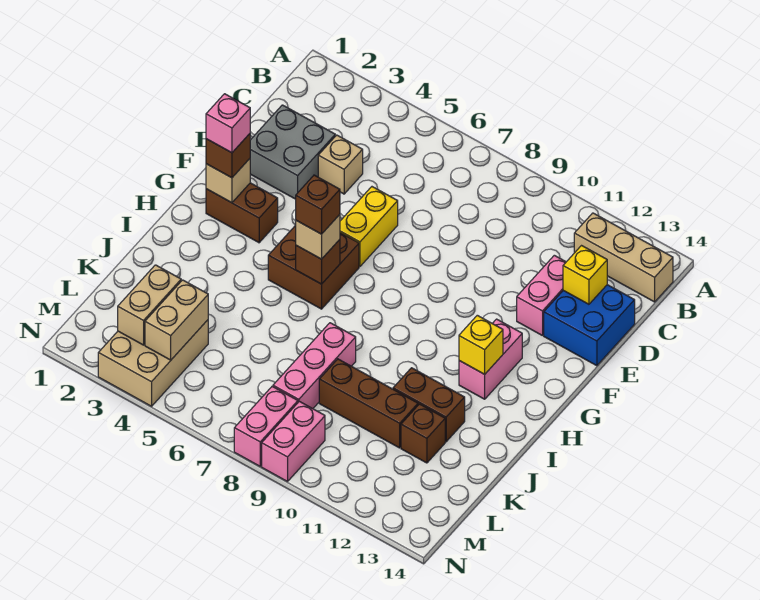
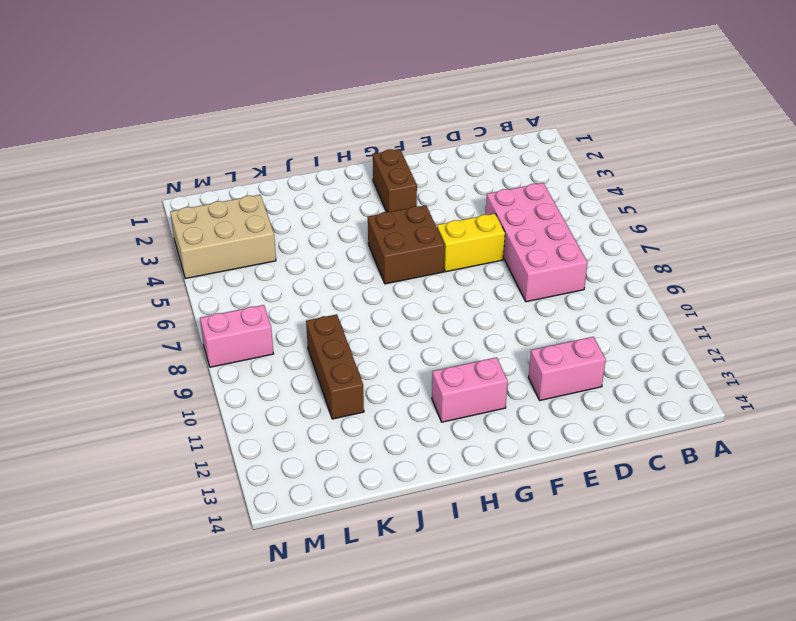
pink brick C5:D8 level 1 -> none
none -> tan brick B12:B14 level 1
none -> grey brick D2:E3 level 1
none -> tan brick D4 level 1

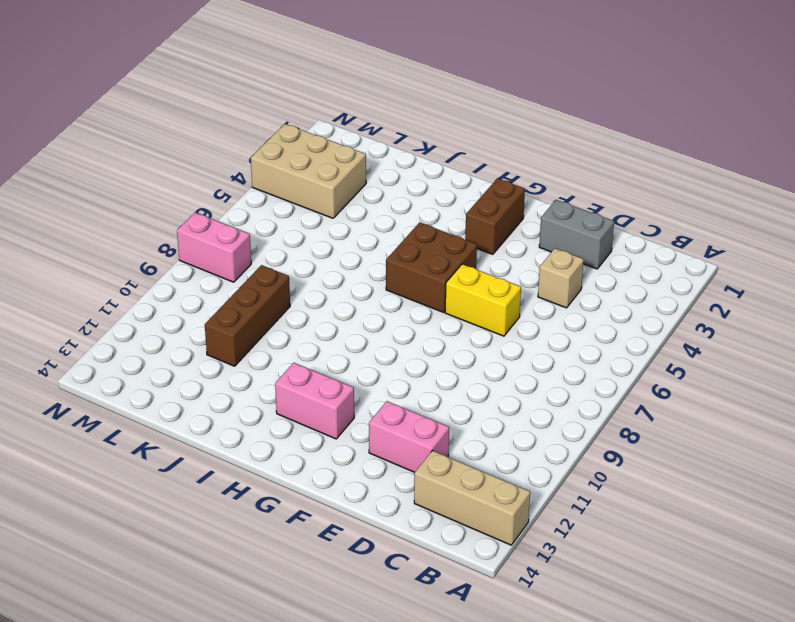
tan brick A13:C13 level 1 -> tan brick B12:B14 level 1
grey brick D2:E2 level 1 -> grey brick D2:E3 level 1
none -> blue brick D13:E14 level 1
none -> pink brick J8:L8 level 1
none -> brown brick J11:J12 level 1

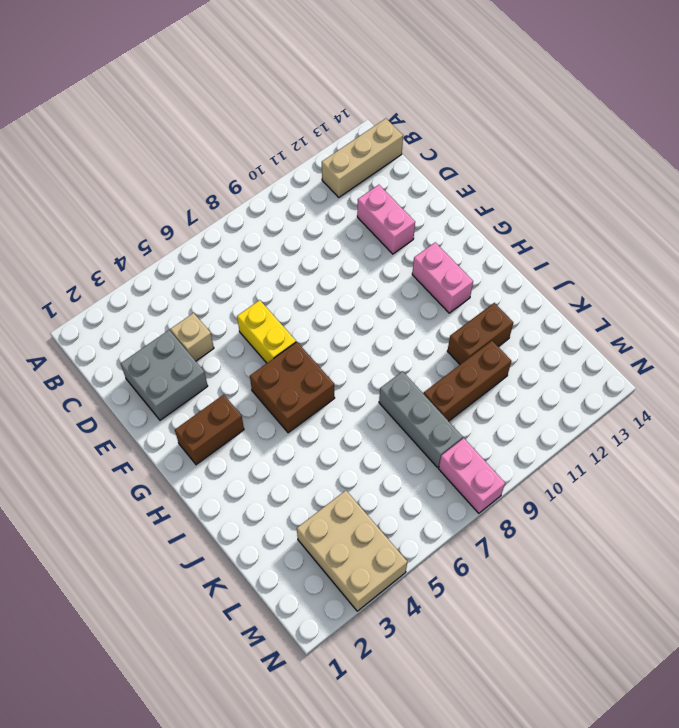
grey brick J8:L8 level 1 -> pink brick J8:L8 level 1
none -> blue brick D13:E14 level 1
none -> brown brick K12 level 1
none -> pink brick M9:N9 level 1

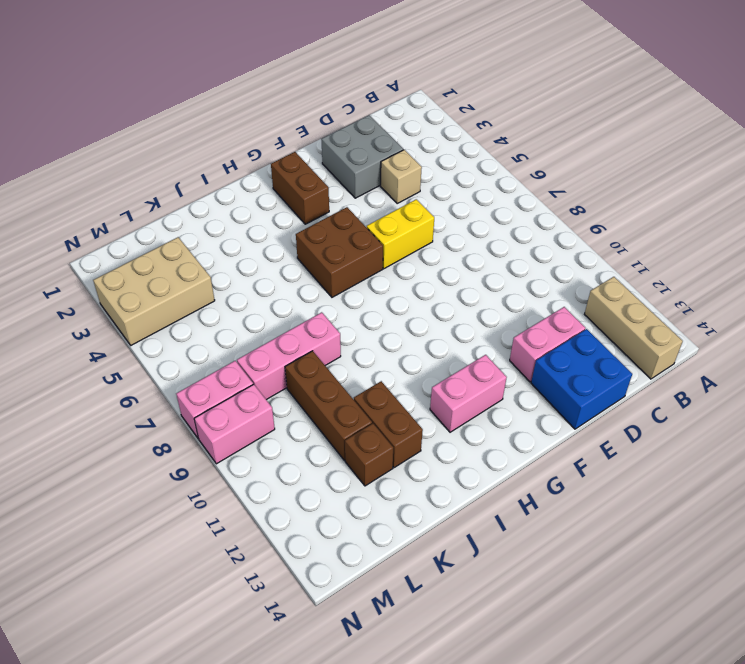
none -> yellow brick D13 level 2
none -> tan brick G2 level 2
none -> brown brick H6 level 2

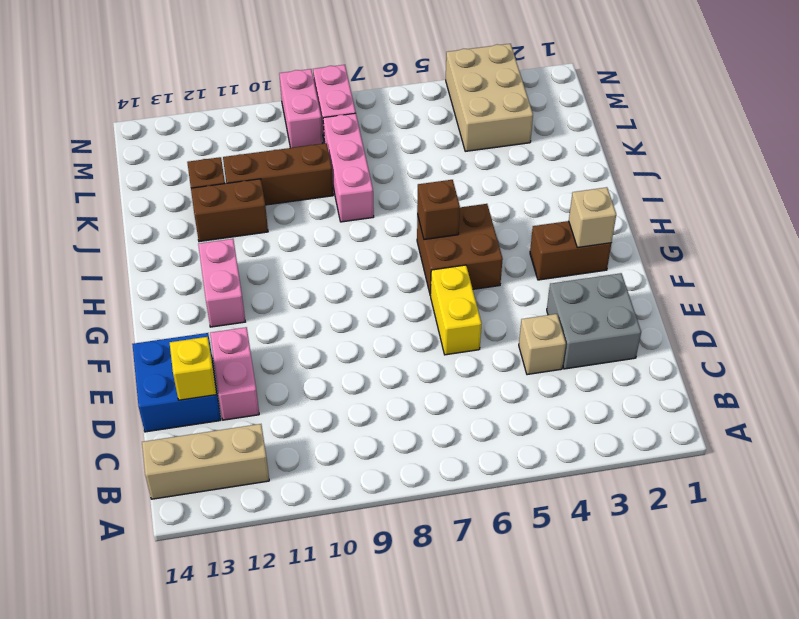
none -> yellow brick H12 level 2
none -> tan brick L3:M3 level 2
none -> tan brick L4:M4 level 2

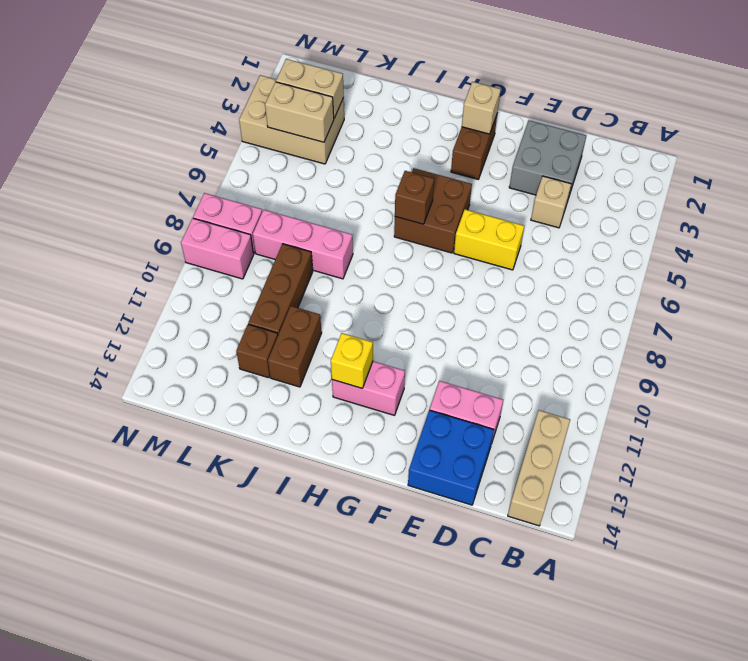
none -> yellow brick D13 level 2
none -> brown brick G2 level 3
none -> tan brick H6 level 3

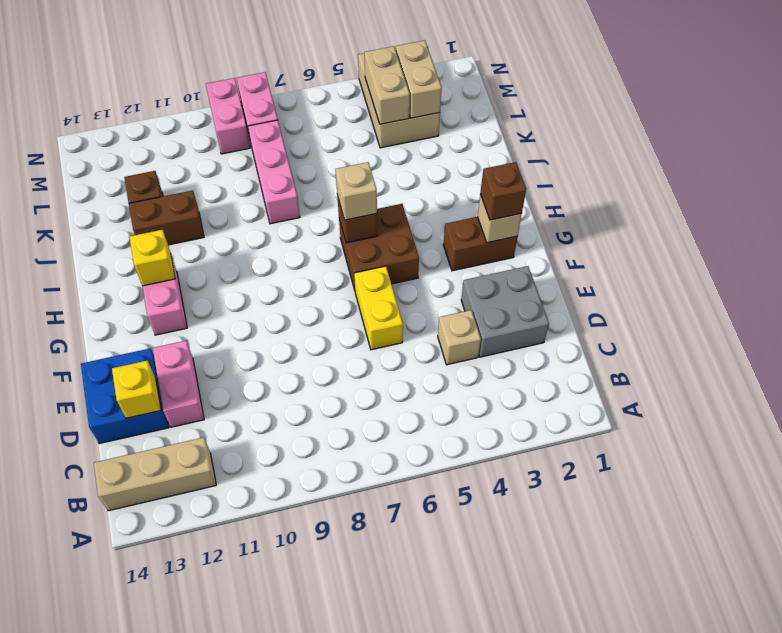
none -> brown brick K9:K11 level 1
none -> pink brick G2 level 4
none -> brown brick H6 level 4

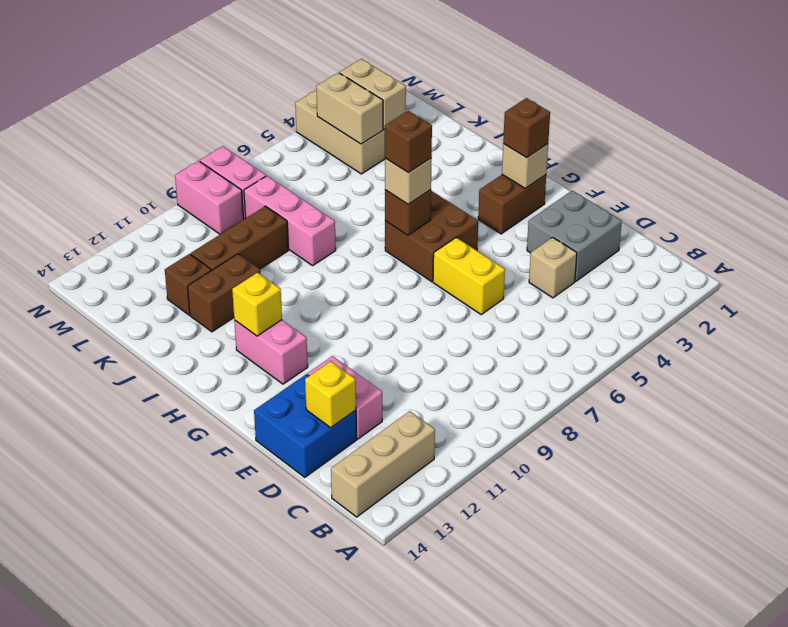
none -> pink brick G2 level 4

